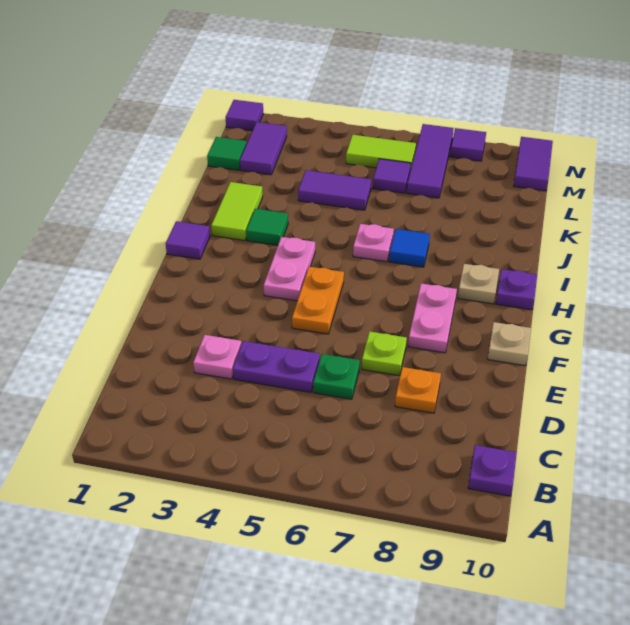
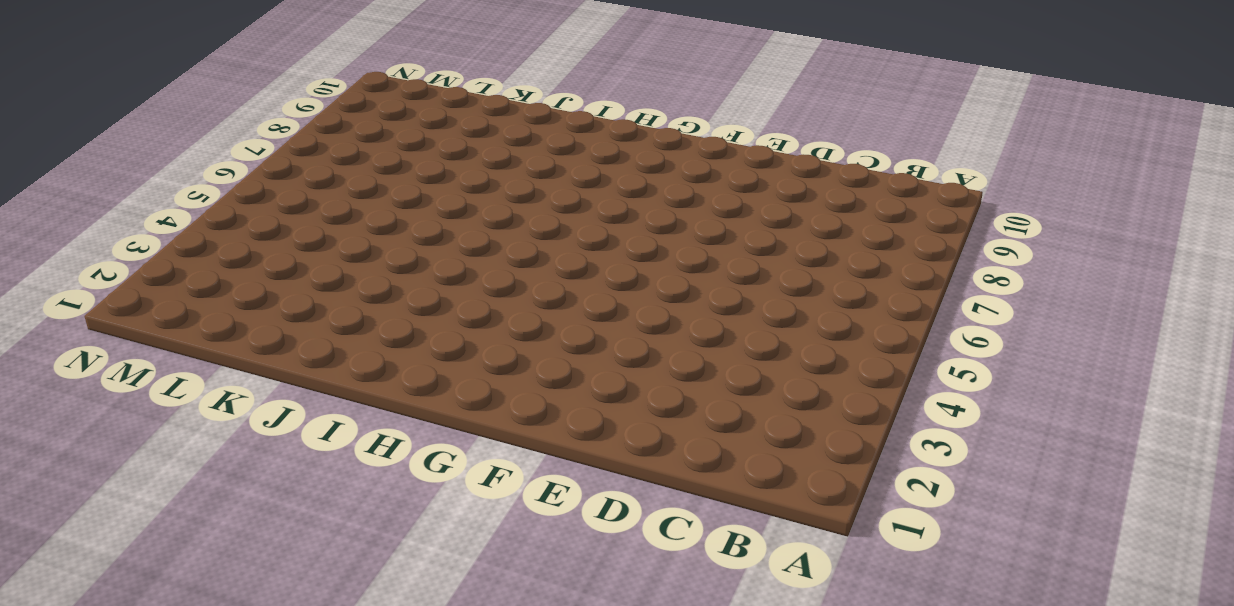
none -> purple plate B10 level 1
none -> pink plate D3 level 1
none -> purple plate D4:D5 level 1

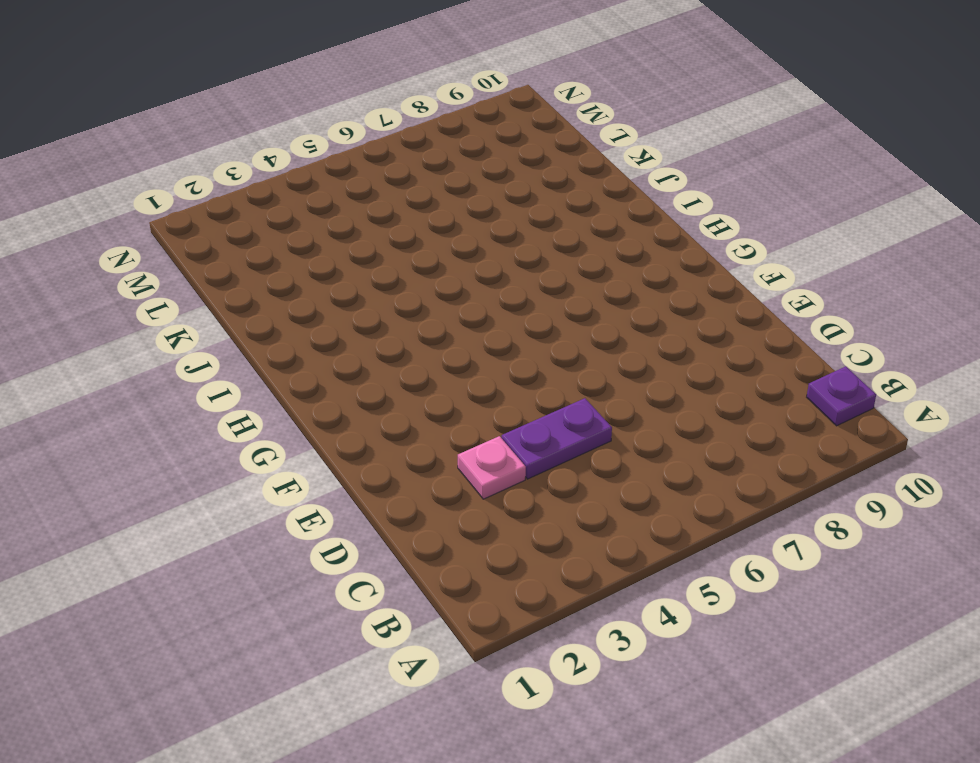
none -> green plate D6 level 1
none -> orange plate D8 level 1
none -> lime plate E7 level 1

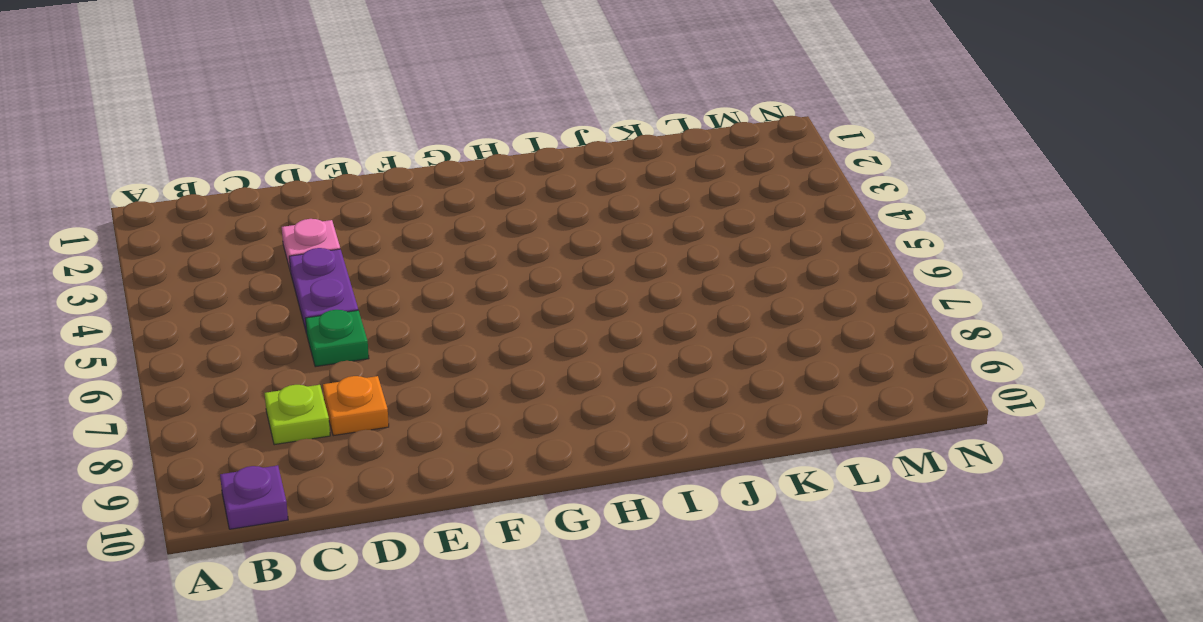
lime plate C8 level 1 -> lime plate E7 level 1
none -> orange plate F5:G5 level 1
none -> pink plate F8:G8 level 1
none -> tan plate F10 level 1

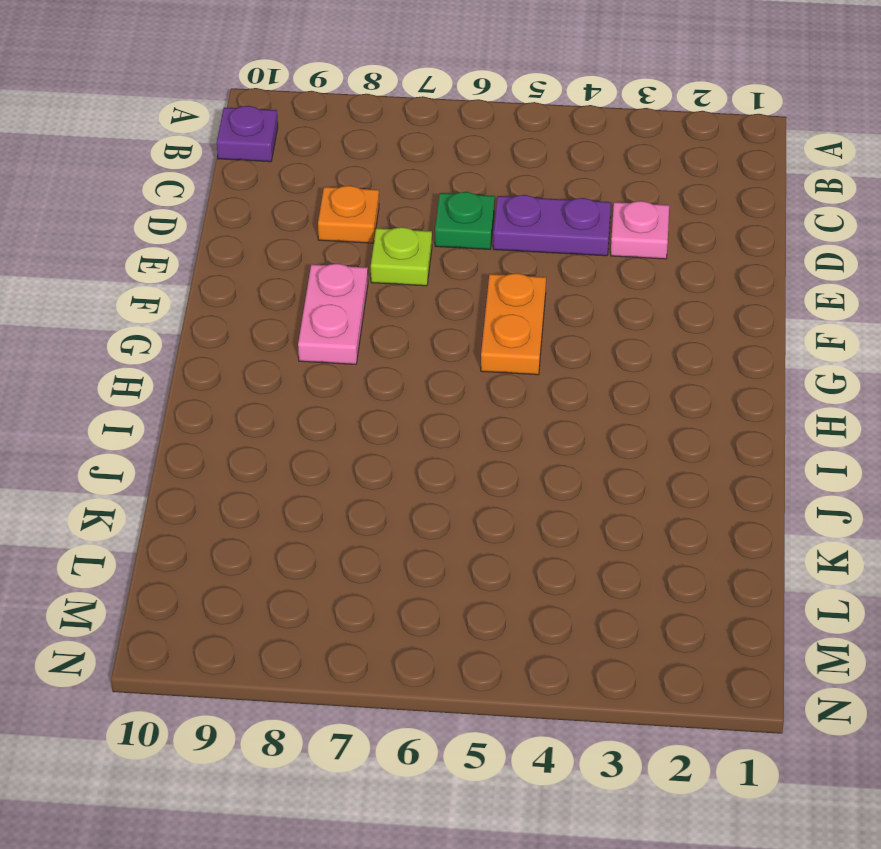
none -> tan plate F10 level 1
none -> pink plate G4:H4 level 1
none -> purple tile H1 level 1

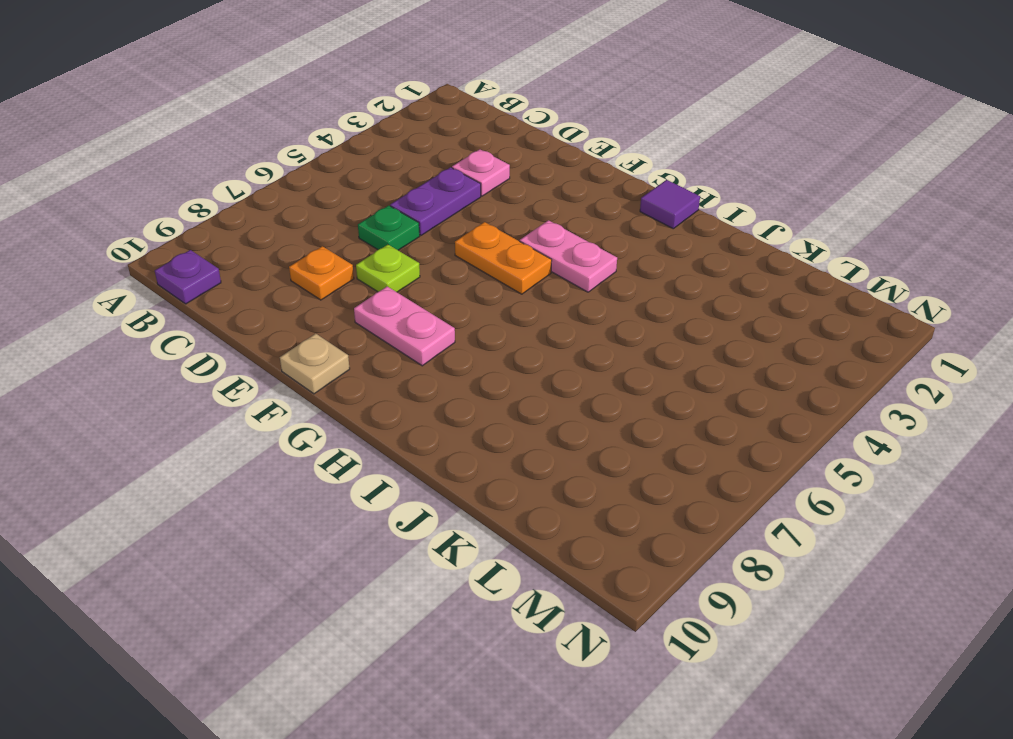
none -> tan plate H9 level 1
none -> purple plate H10 level 1
none -> lime tile I2:J2 level 1

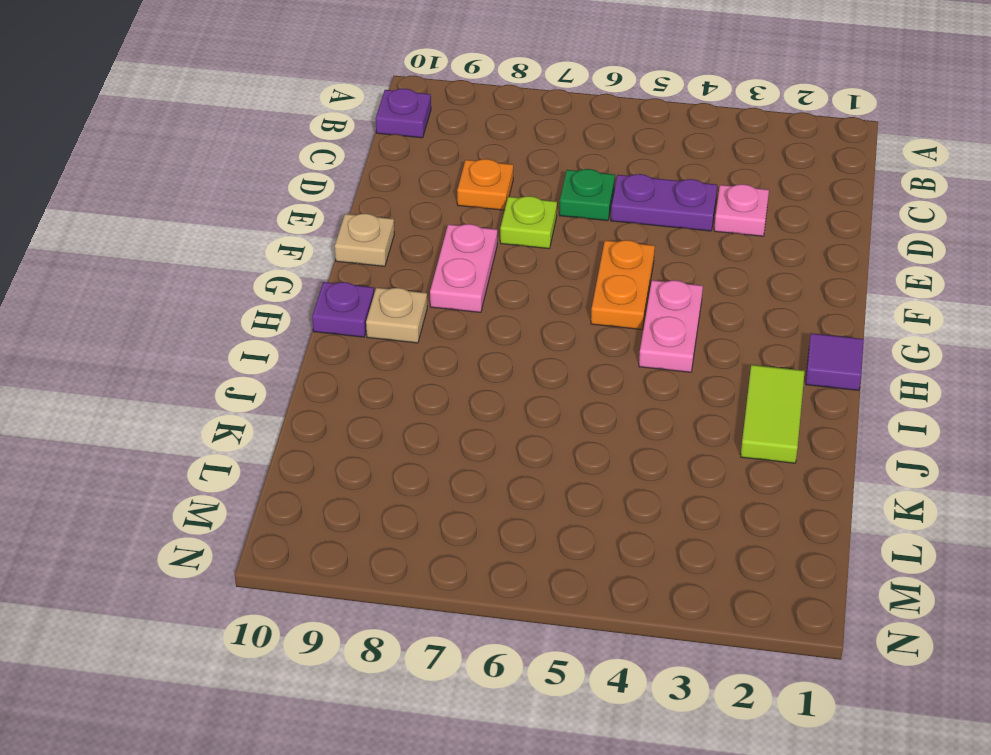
none -> green tile I3 level 1
none -> pink plate I6 level 1
none -> blue tile I7 level 1

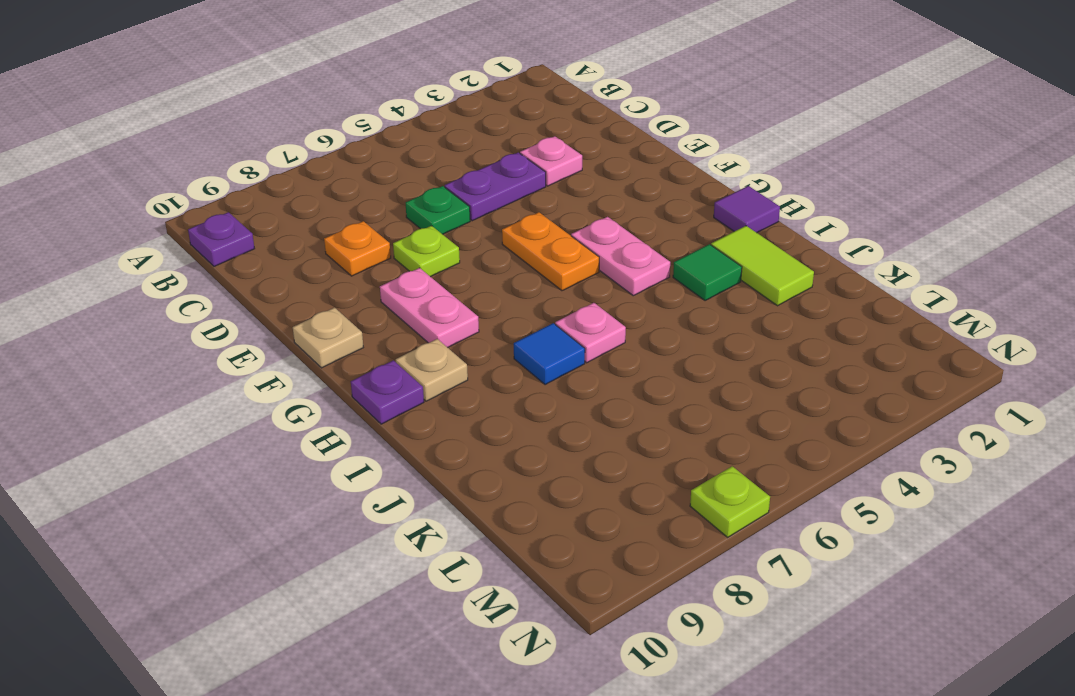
lime plate N7 level 1 -> purple tile L7:N7 level 1
none -> purple tile K4:K5 level 1
none -> green tile L1 level 1
none -> purple tile L2:M2 level 1

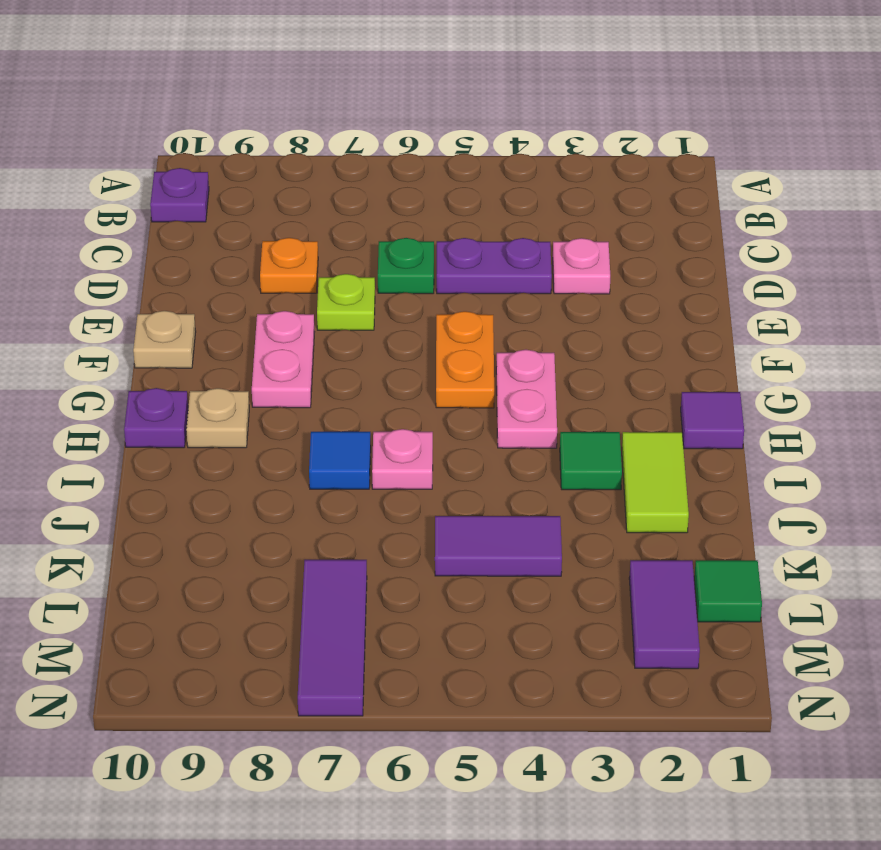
none -> purple tile L6 level 1
none -> lime tile M5:M6 level 1
none -> purple tile M10:N10 level 1

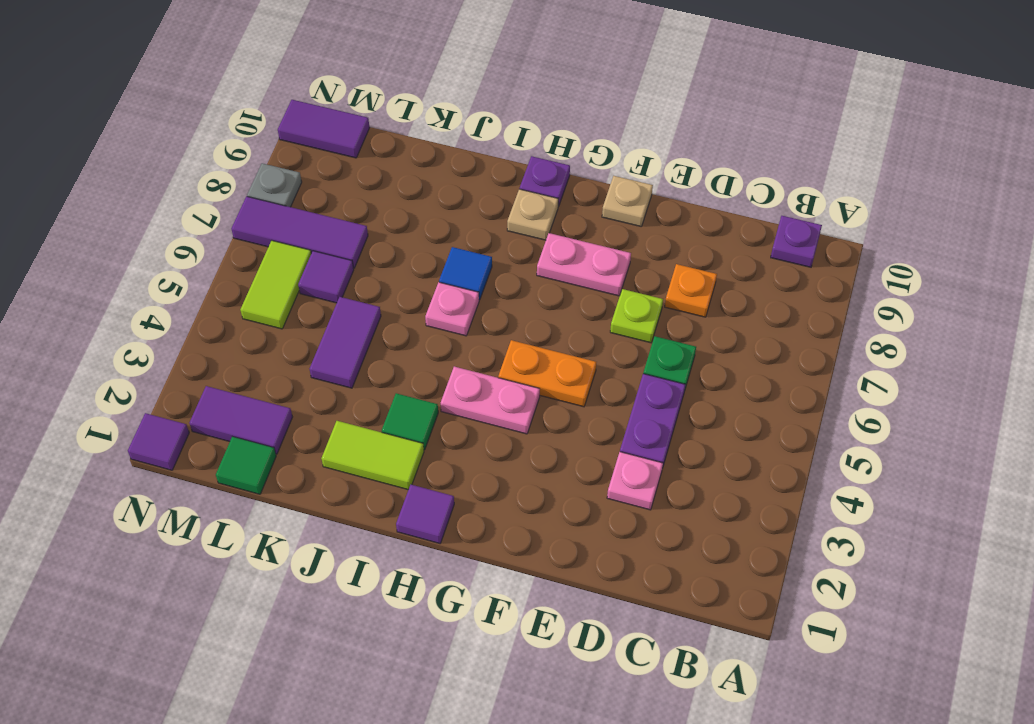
grey plate N8 level 1 -> purple tile N8 level 1

